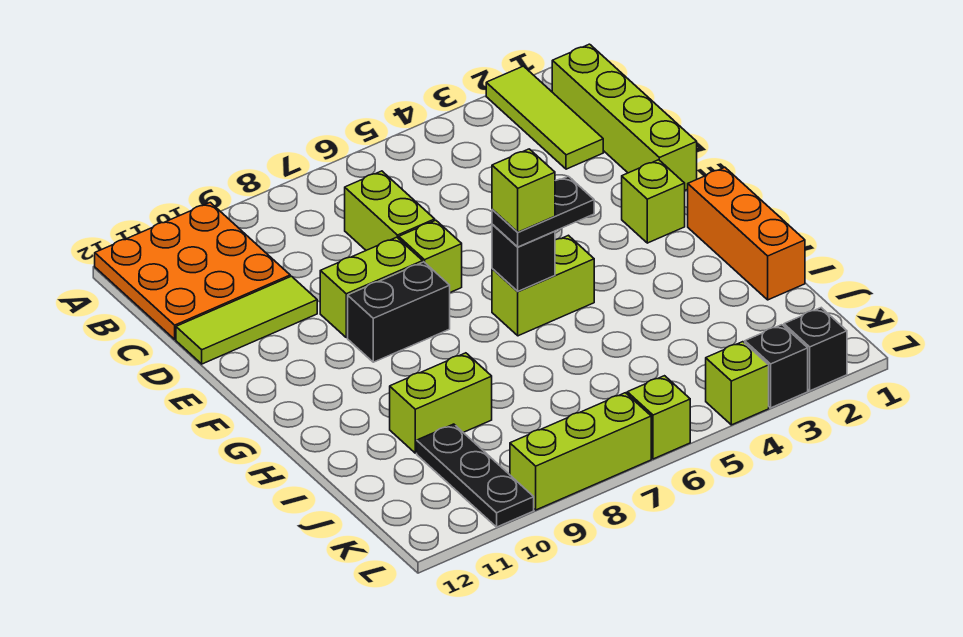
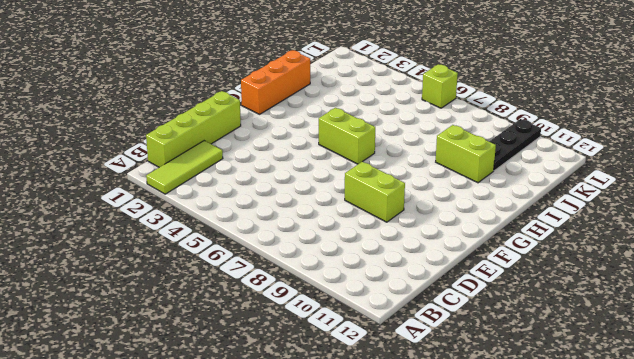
none -> orange plate A10:C12 level 1
none -> lime brick C7:D7 level 1
none -> lime tile D10:D12 level 1

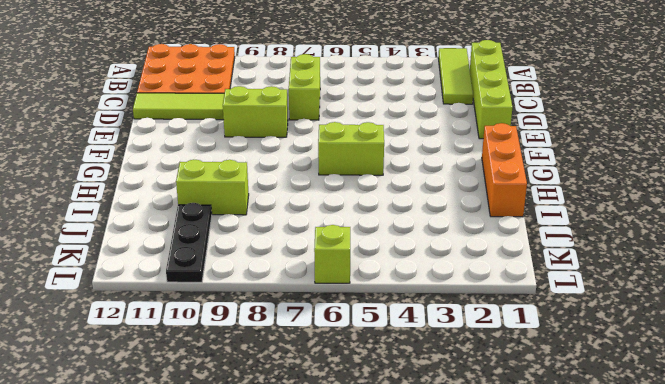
none -> lime brick E7 level 1
none -> lime brick F2 level 1
none -> black brick F8:F9 level 1

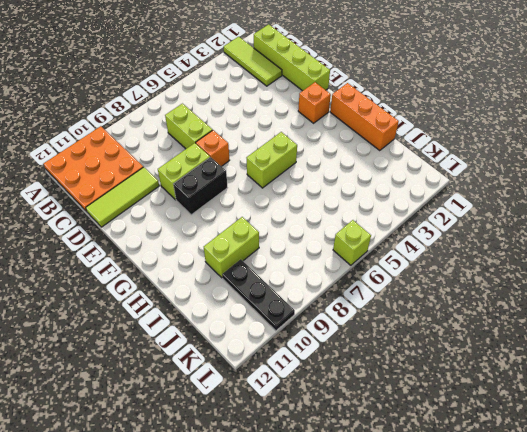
orange brick E7 level 1 -> lime brick E7 level 1
orange brick F2 level 1 -> lime brick F2 level 1
none -> black brick L2 level 1
none -> black brick L3 level 1
none -> lime brick L4 level 1

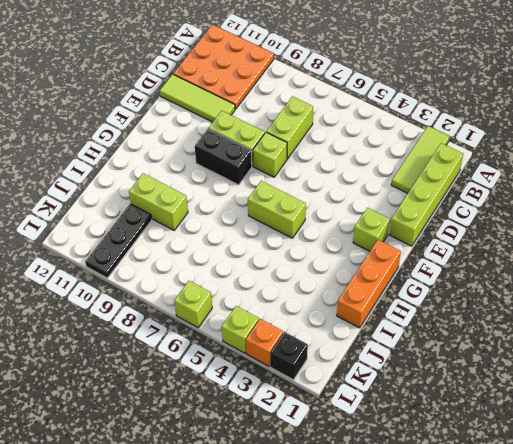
orange brick L3 level 1 -> black brick L3 level 1
none -> lime brick L7:L9 level 1
none -> black brick G6 level 2
none -> black plate G5:G6 level 3

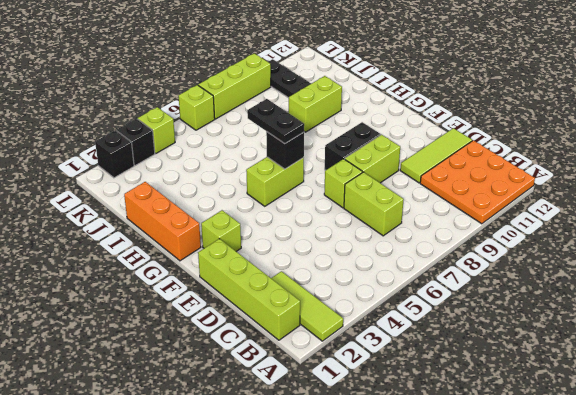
black plate G6:H6 level 3 -> black plate G5:G6 level 3
none -> lime brick G6 level 4

